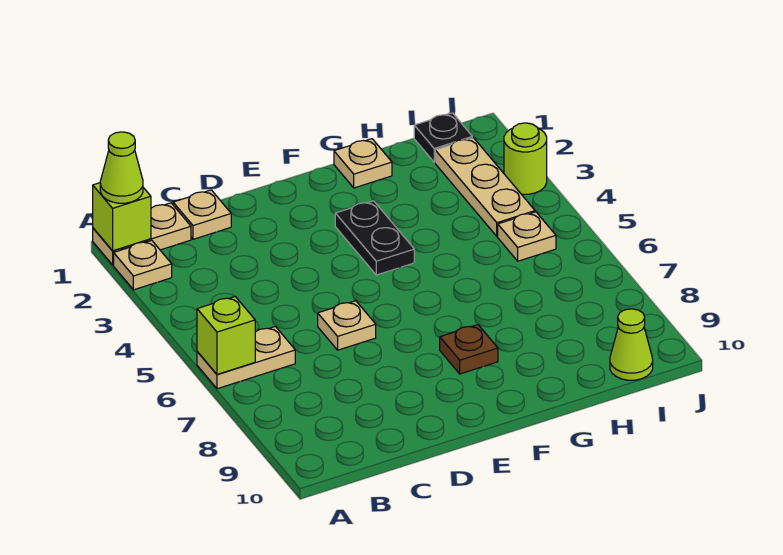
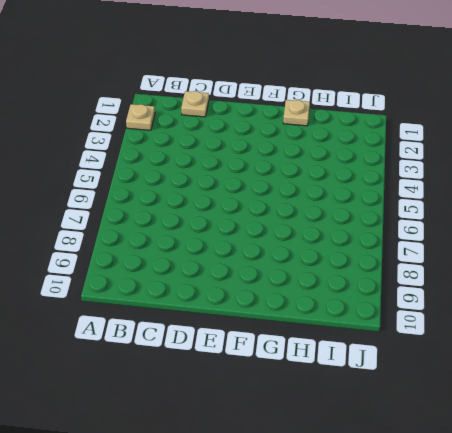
none -> tan plate A1:B1 level 1
none -> tan plate A6:B6 level 1
none -> tan plate D6 level 1

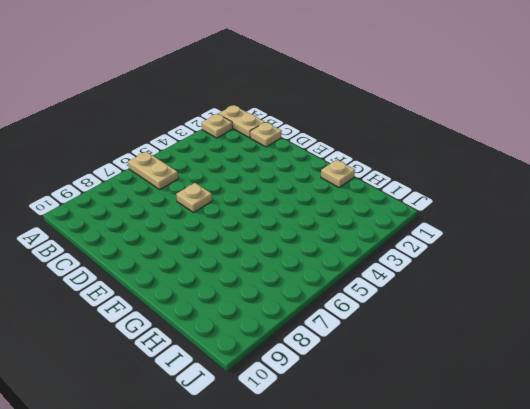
none -> black plate F3:F4 level 1
none -> brown plate F8 level 1
none -> black plate I1 level 1

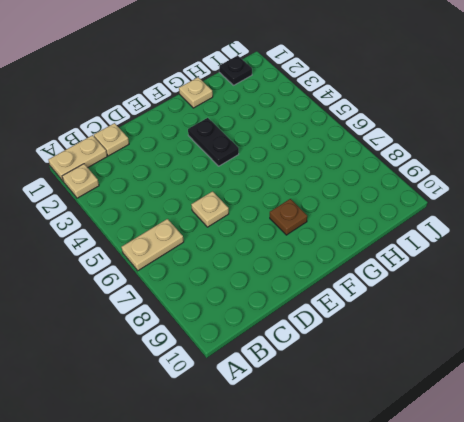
none -> tan plate I2:I4 level 1
none -> tan plate I5 level 1
none -> lime cone I10 level 1

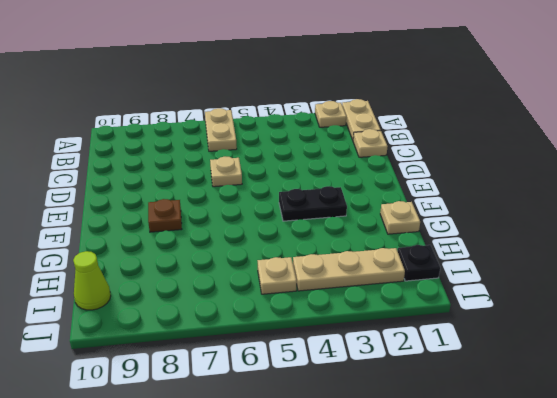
none -> lime round brick J3 level 1
none -> lime brick A1 level 2
none -> lime brick A6 level 2

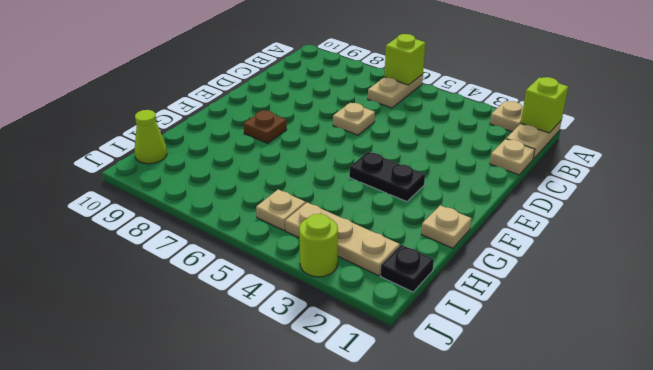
none -> lime cone A1 level 3

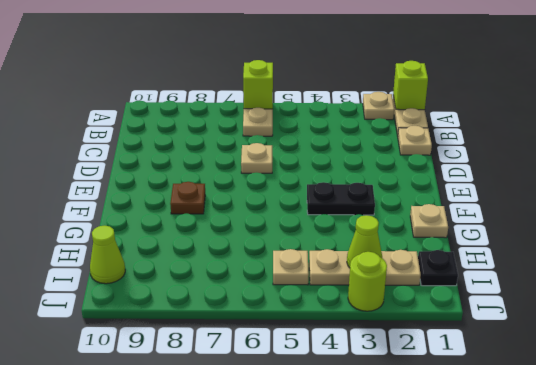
lime cone I3 level 2 -> lime cone A1 level 3

